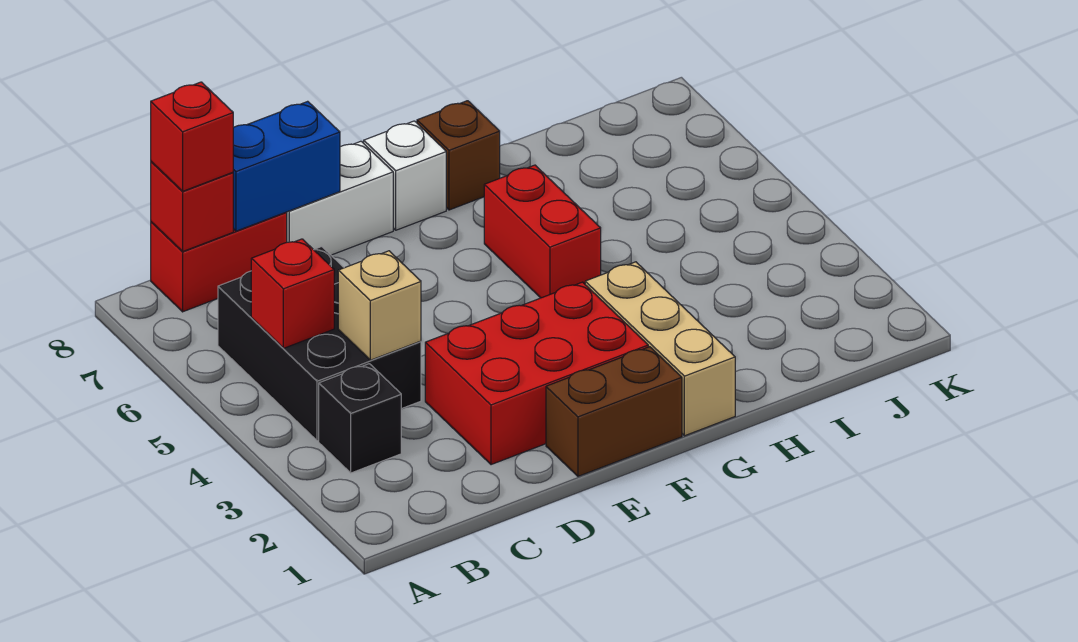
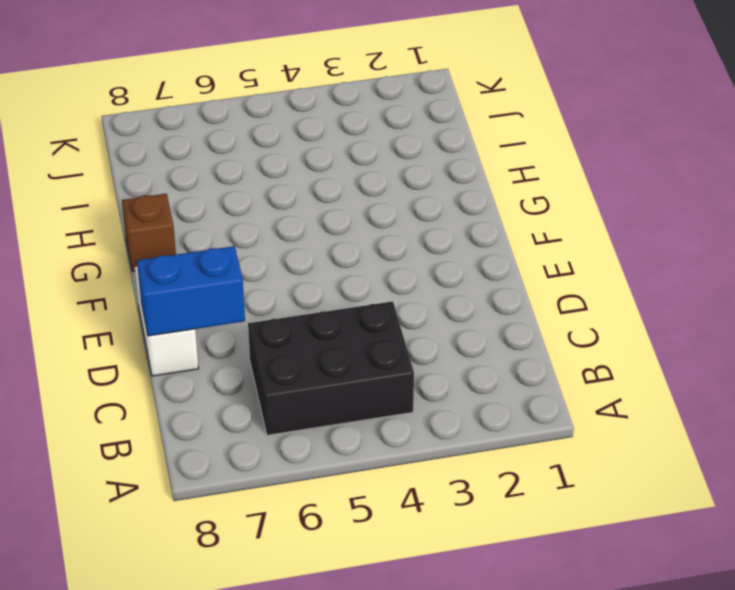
blue brick D7:D8 level 2 -> blue brick C8:D8 level 2
none -> black brick B3 level 1
none -> red brick B8:C8 level 1
none -> red brick D2:F3 level 1

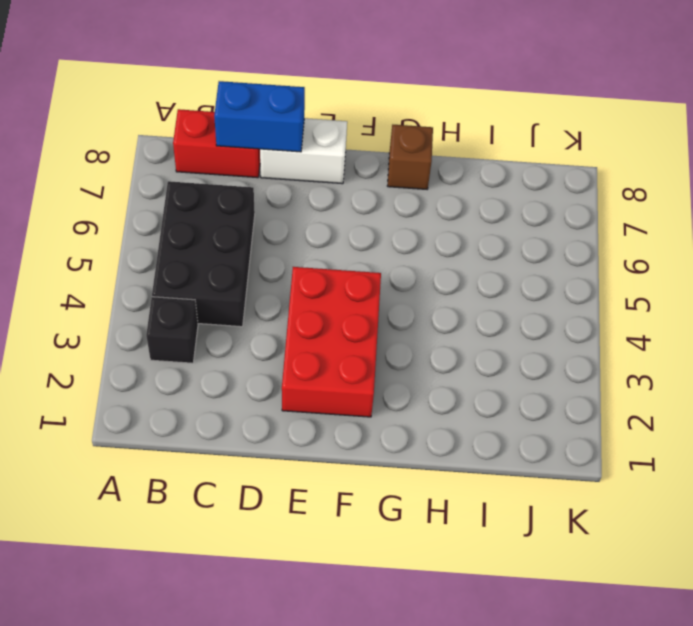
red brick E2:F4 level 1 -> red brick D2:F3 level 1
none -> brown brick E1:F1 level 1
none -> white brick F8 level 1
none -> tan brick G1:G3 level 1

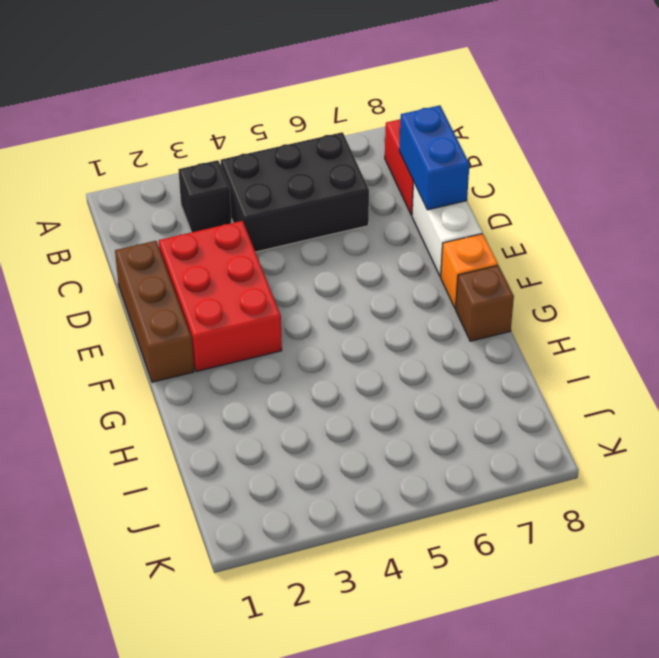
brown brick D1:F1 level 1 -> brown brick E1:F1 level 1
orange brick F8 level 1 -> white brick F8 level 1
none -> tan brick G1:G3 level 1
none -> red brick G5:G6 level 1
none -> red brick B5 level 2

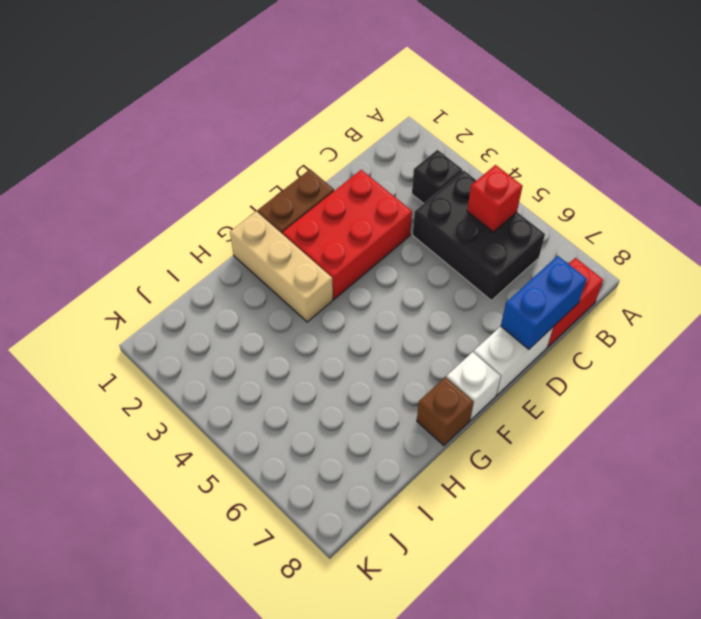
none -> red brick G5:G6 level 1
none -> red brick B8 level 2
none -> tan brick C4 level 2

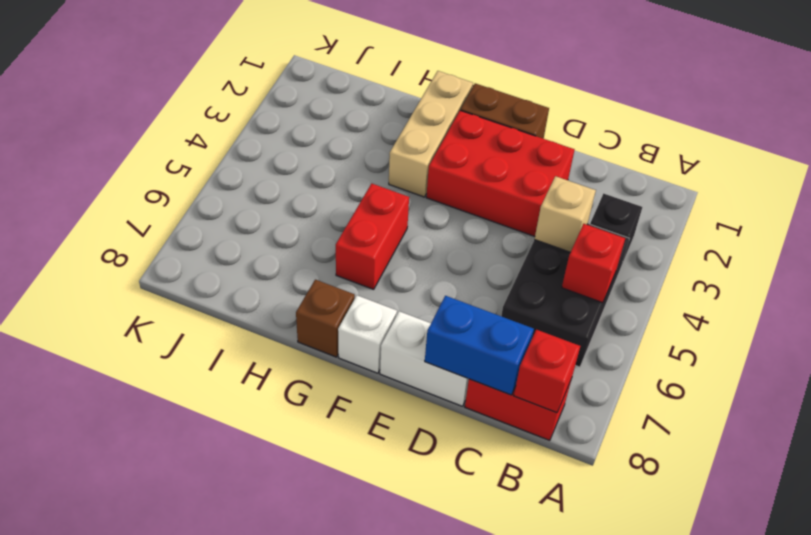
none -> red brick B8 level 3

